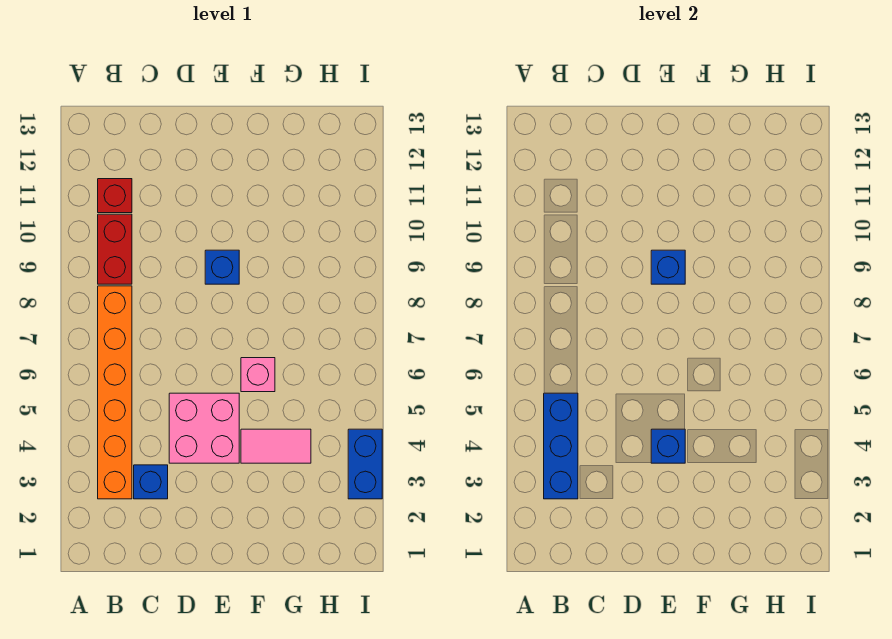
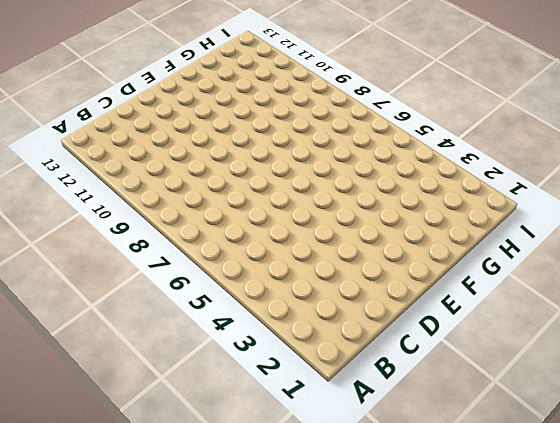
none -> orange brick B3:B8 level 1
none -> red brick B9:B10 level 1
none -> red brick B11 level 1

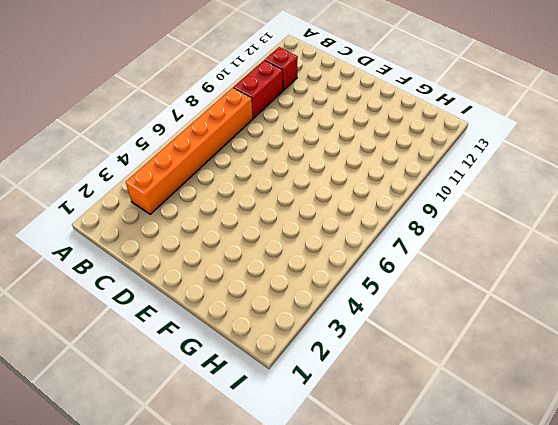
none -> blue brick C3 level 1
none -> pink brick D4:E5 level 1
none -> blue brick E9 level 1

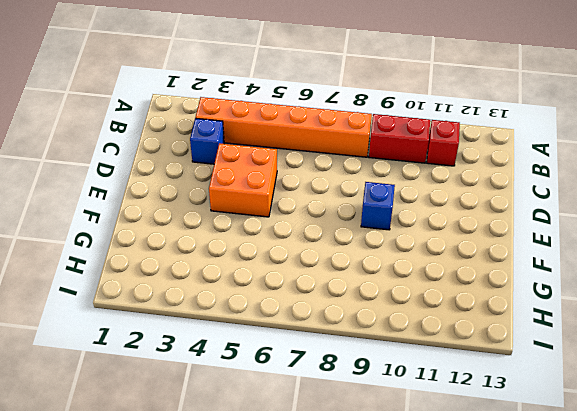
orange brick D4:E5 level 1 -> pink brick D4:E5 level 1
none -> pink tile F4:G4 level 1
none -> pink brick F6 level 1
none -> blue brick I3:I4 level 1

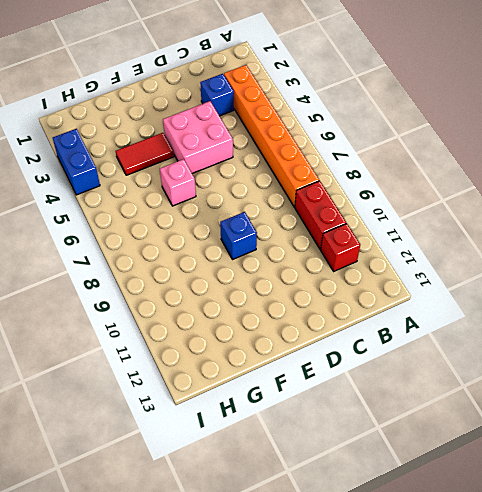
red tile F4:G4 level 1 -> pink tile F4:G4 level 1
none -> blue brick B3:B5 level 2
none -> blue brick E4 level 2
none -> blue brick E9 level 2

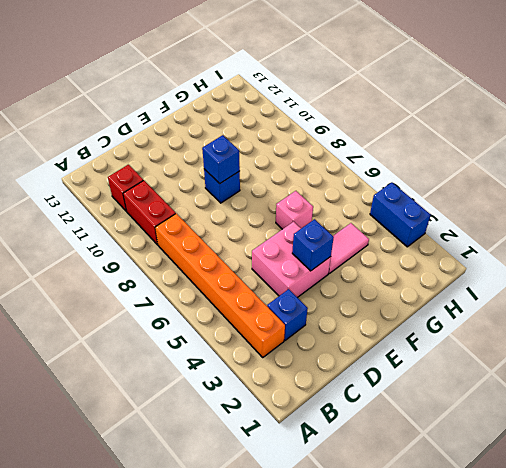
none -> blue brick B3:B5 level 2

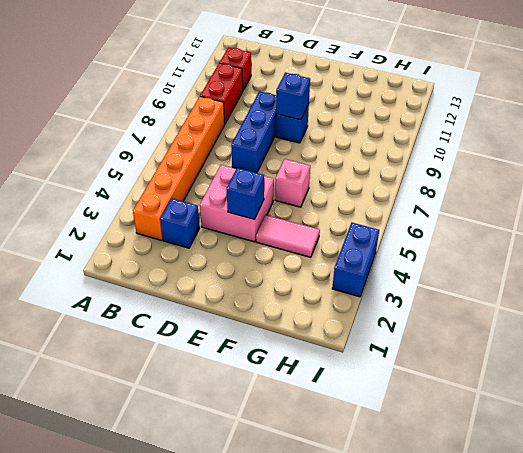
blue brick D7:D9 level 1 -> blue brick B3:B5 level 2

